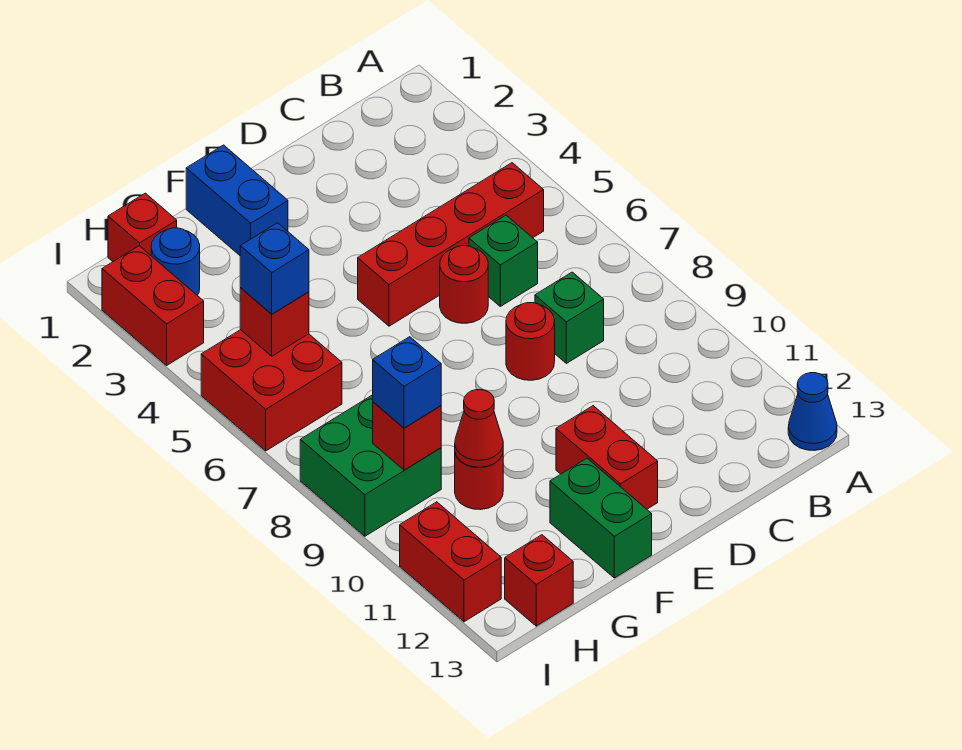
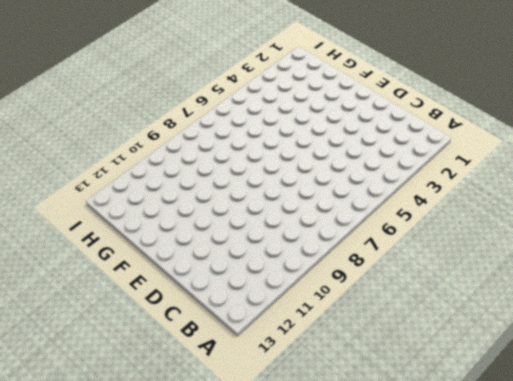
none -> blue cone A13 level 1
none -> red brick B5:E5 level 1
none -> green brick C6 level 1

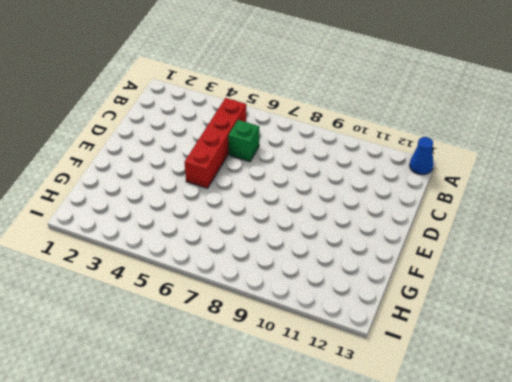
none -> green brick C8 level 1
none -> red round brick D6 level 1
none -> red round brick D8 level 1

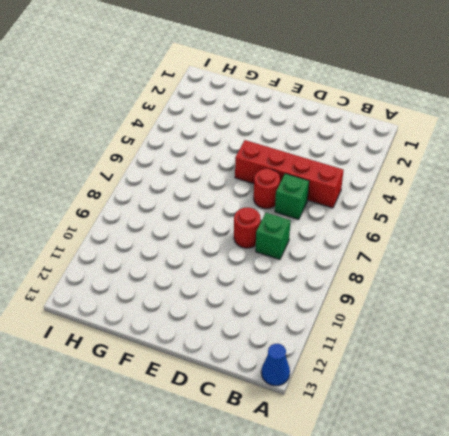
none -> red brick E11:E12 level 1
none -> blue brick F1:F2 level 1
none -> green brick F12:F13 level 1

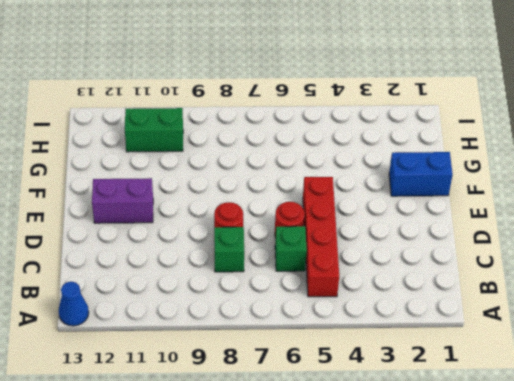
purple brick E11:E12 level 1 -> red brick E11:E12 level 1
green brick H10:H11 level 1 -> green brick F12:F13 level 1
none -> red round brick G10 level 1
none -> red brick H1 level 1
none -> blue round brick H2 level 1

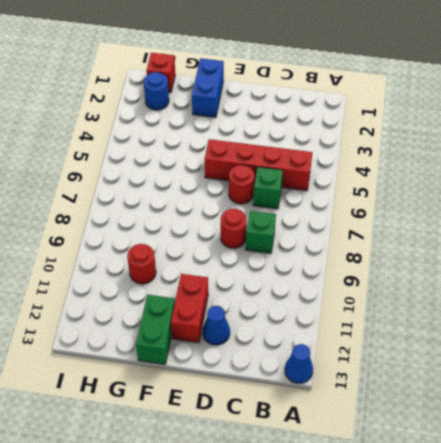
blue cone D12 level 1 -> none
none -> red brick H5:I6 level 1
none -> green brick H8:I9 level 1
none -> red brick H13 level 1

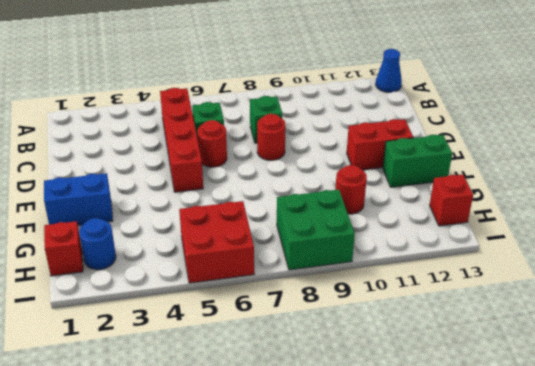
none -> red brick I2:I3 level 1
none -> red brick I11:I12 level 1
none -> red cone G10 level 2

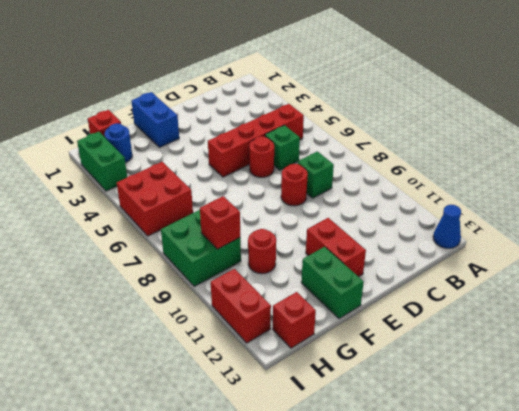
green brick I2:I3 level 1 -> red brick I2:I3 level 1
none -> red cone G10 level 2
none -> red brick H5 level 2
none -> blue brick H5 level 3

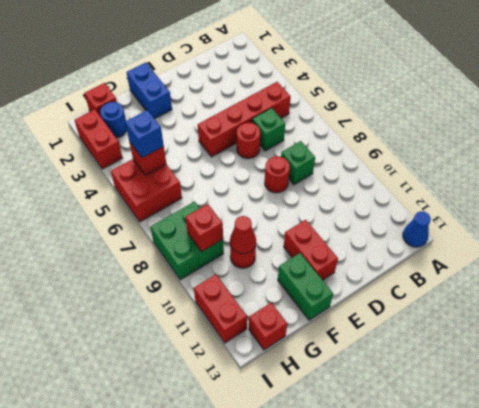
none -> blue brick H9 level 3

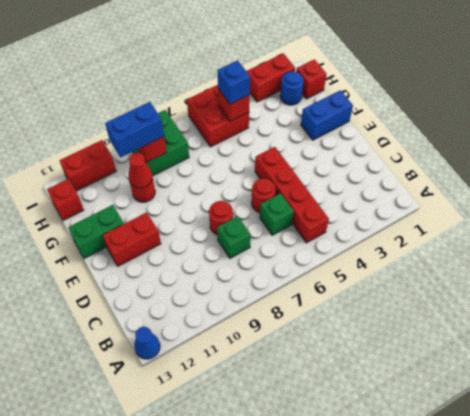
blue brick H9:H10 level 3 -> blue brick H9 level 3

